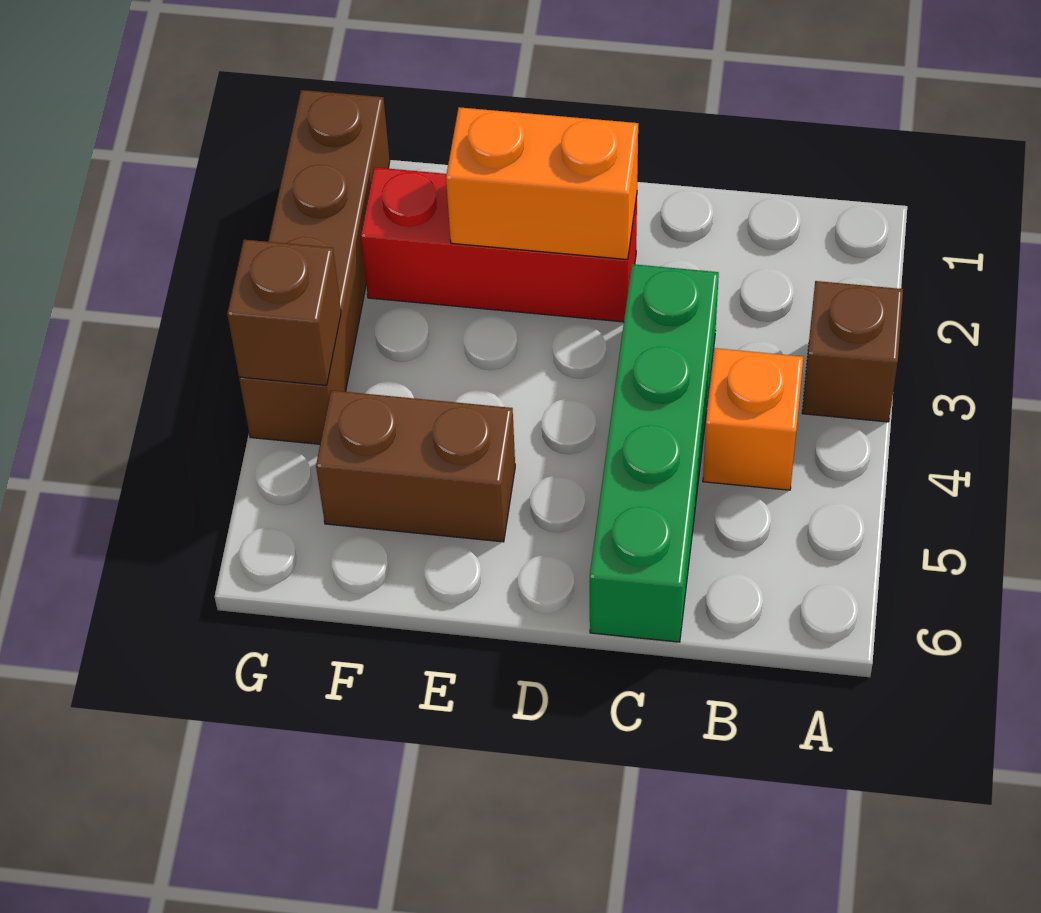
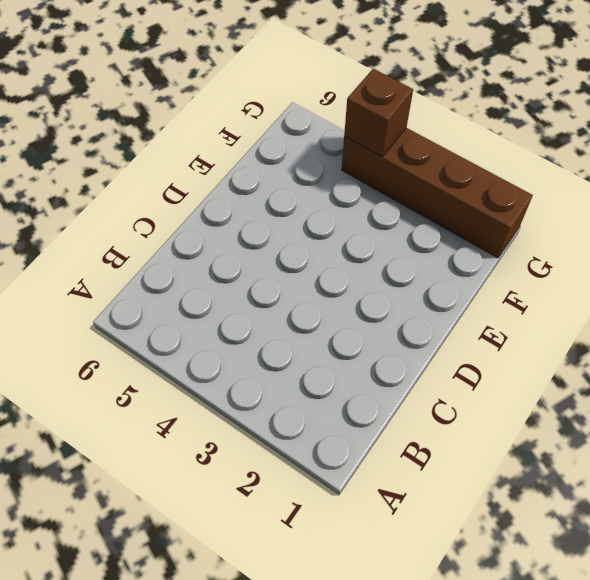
none -> brown brick A3 level 1
none -> orange brick B4 level 1

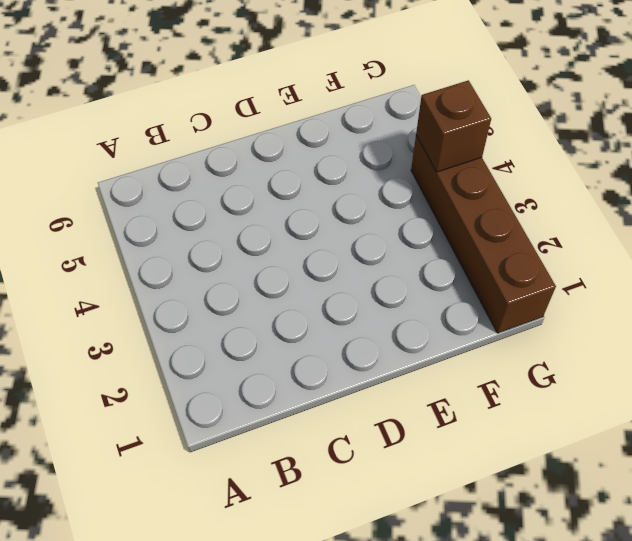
none -> brown brick A3 level 1
none -> orange brick B4 level 1

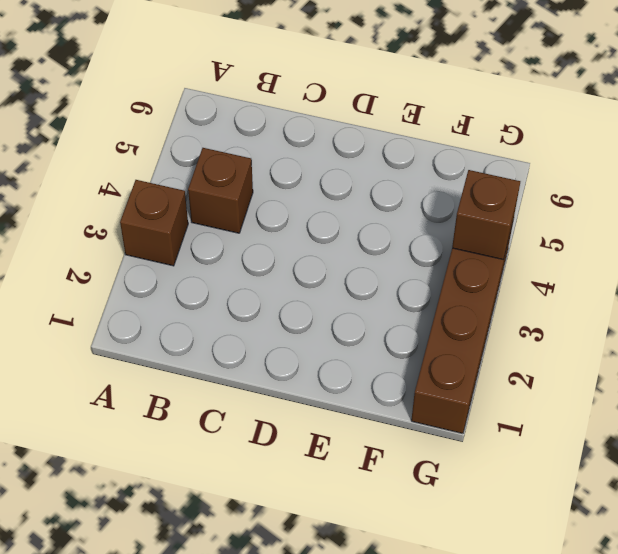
brown brick B4 level 1 -> orange brick B4 level 1
none -> green brick C3:C6 level 1
none -> red brick D2:F2 level 1

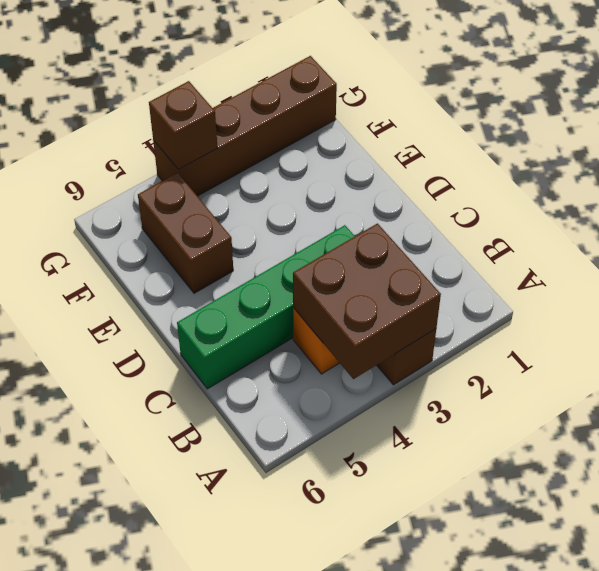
brown brick A3:B4 level 2 -> none
none -> red brick D2:F2 level 1
none -> orange brick D2:E2 level 2

